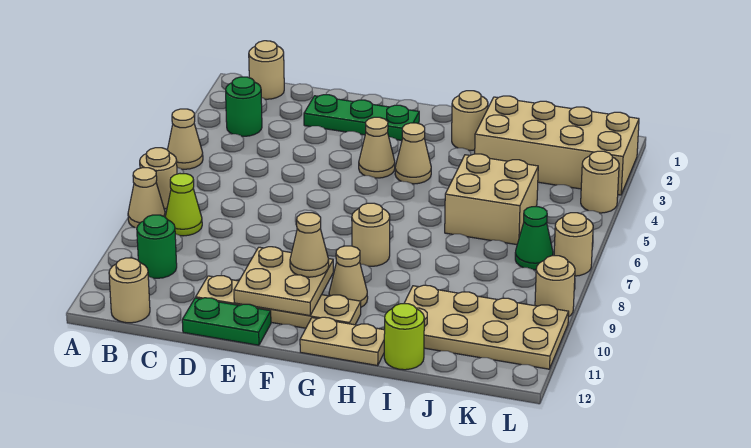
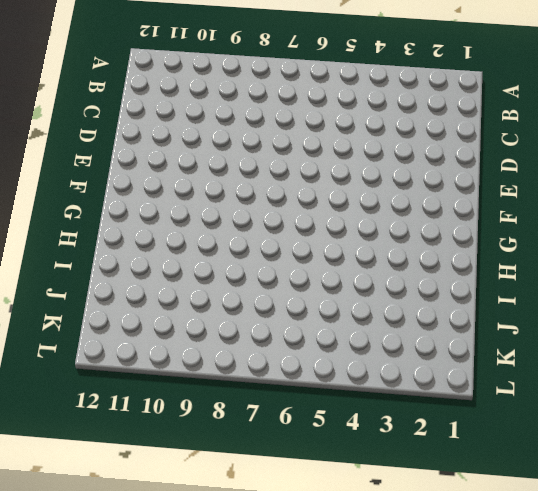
none -> tan cone A5 level 1
none -> tan round brick A7 level 1
none -> tan cone A8 level 1

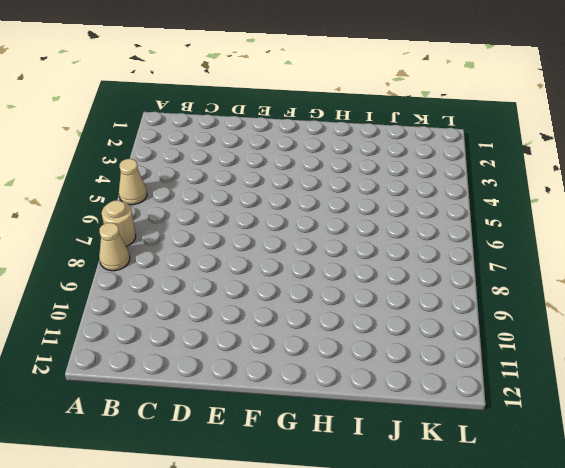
none -> tan round brick B1 level 1
none -> green round brick B3 level 1
none -> lime cone B8 level 1

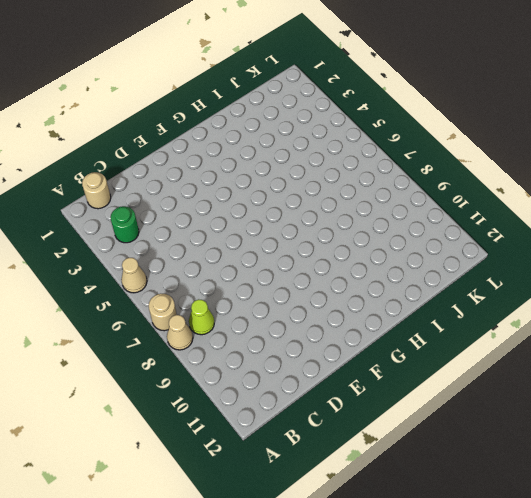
none -> green round brick B10 level 1
none -> tan round brick B12 level 1
none -> green plate D2:F2 level 1

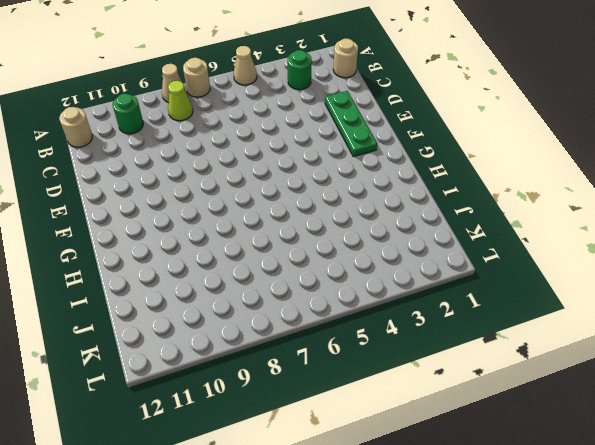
none -> tan plate D11:G11 level 1
none -> green plate D12:E12 level 1
none -> tan cone F4 level 1

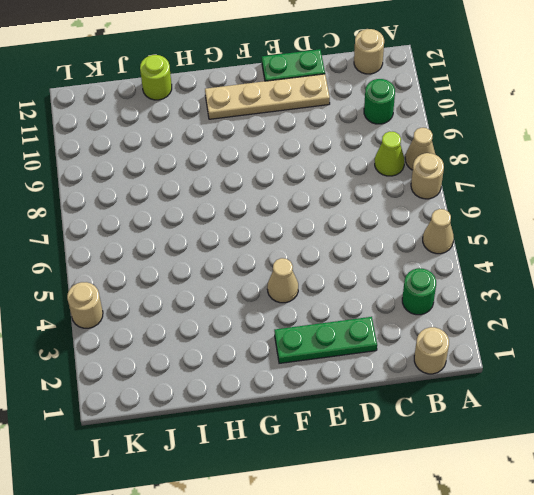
none -> tan cone G4 level 1
none -> tan round brick G8 level 1
none -> tan cone G10 level 1

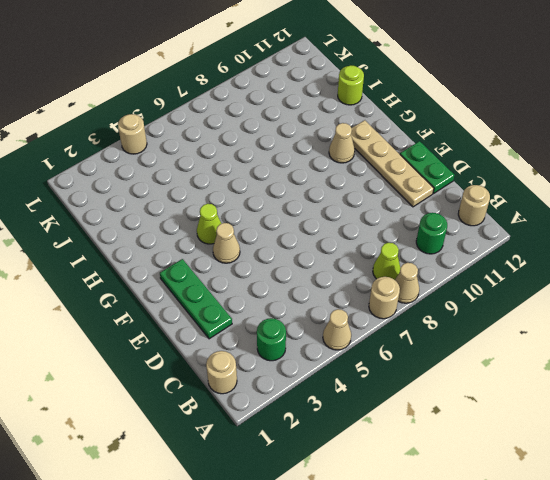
lime cone G4 level 1 -> tan cone G4 level 1
none -> tan round brick G8 level 1
none -> tan plate G12:H12 level 1
none -> tan round brick H2 level 1

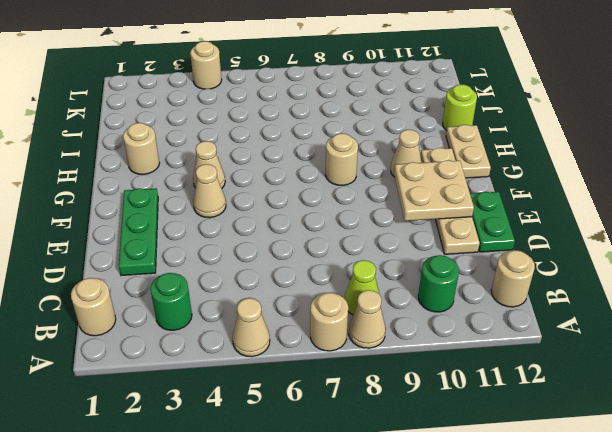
none -> tan brick I2:L3 level 1
none -> tan brick I5:J6 level 1
none -> tan plate I10:L11 level 1

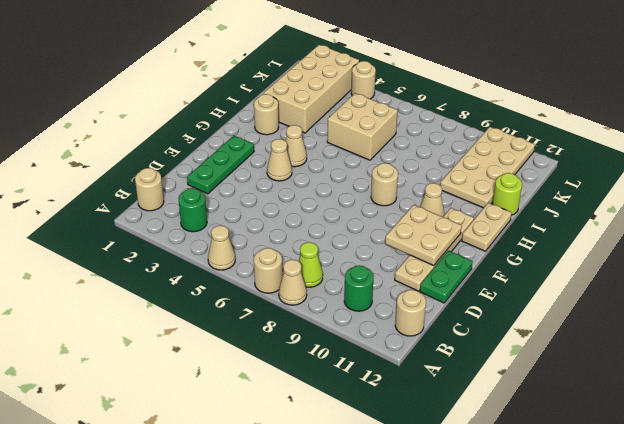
none -> green cone K7 level 1
none -> tan round brick L7 level 1
none -> tan round brick L9 level 1

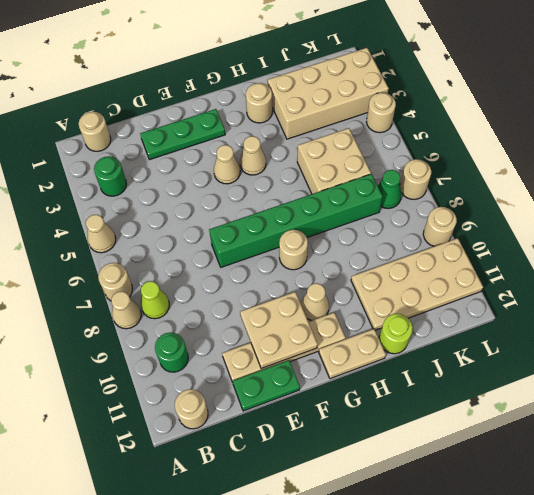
green brick E7:J7 level 1 -> none
none -> tan cone F10 level 3

